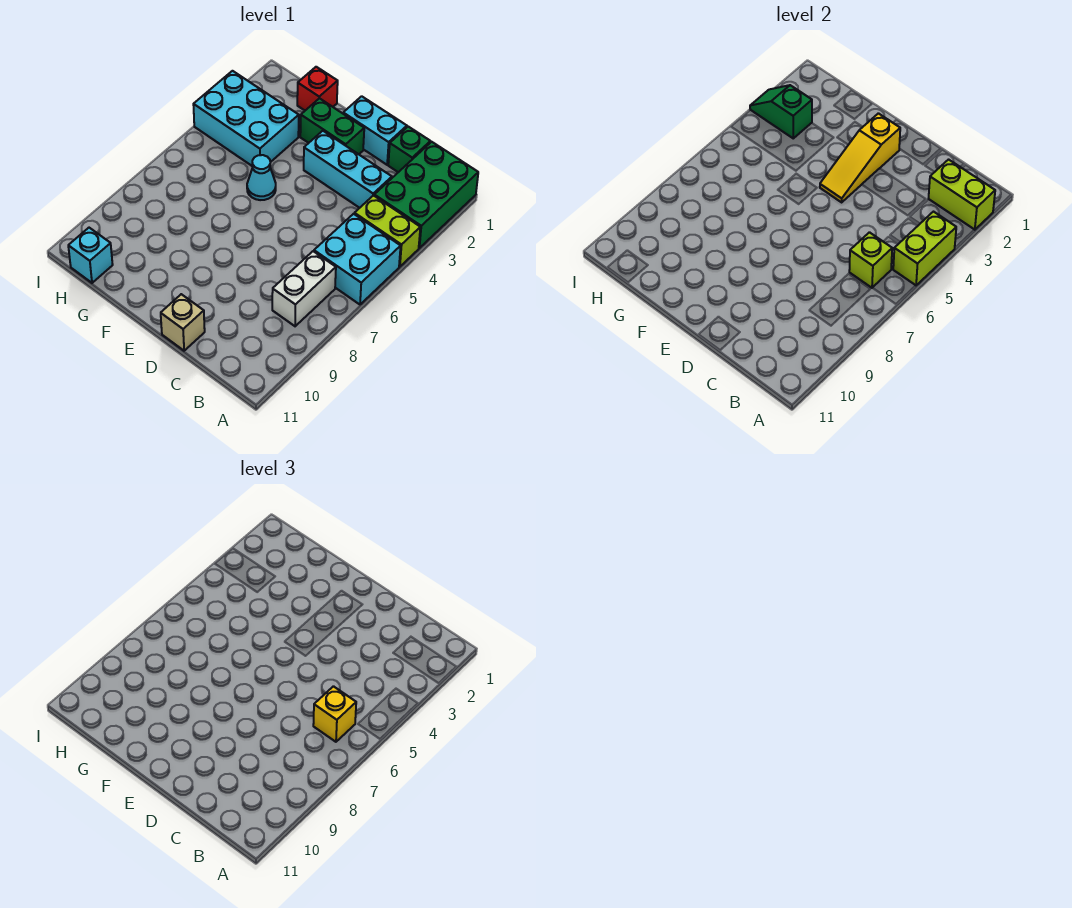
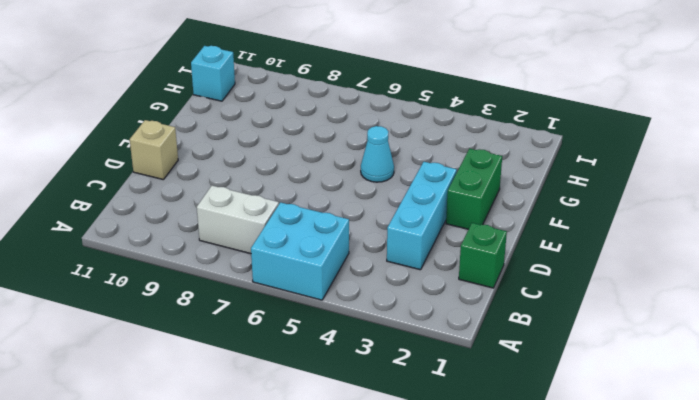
none -> green brick A1:B3 level 1
none -> lime brick A4:B4 level 1
none -> cyan brick D1:E1 level 1

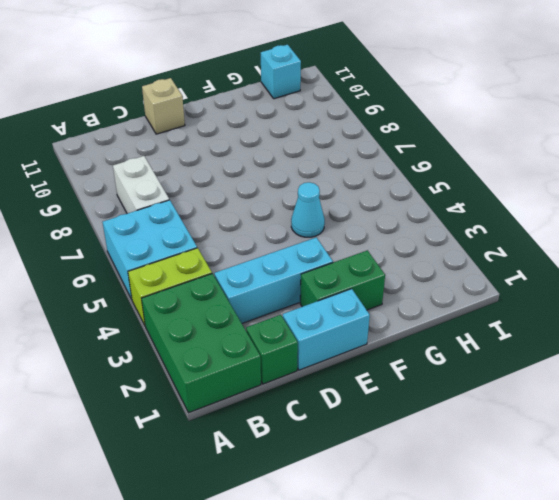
none -> red brick G1 level 1
none -> cyan brick G3:I4 level 1
none -> lime brick A2:B2 level 2

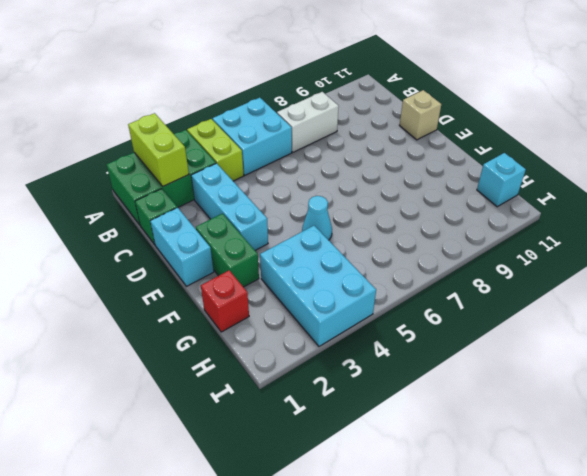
none -> lime brick A4:A5 level 2
none -> lime brick B6 level 2
none -> yellow slope E2:E4 level 2 top 2

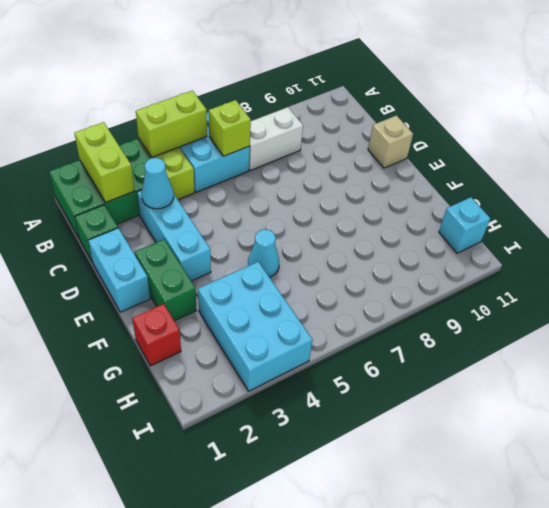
cyan cone C3 level 2 -> none
none -> yellow slope E2:E4 level 2 top 2
none -> green slope H3:I3 level 2 top H
none -> yellow brick B6 level 3

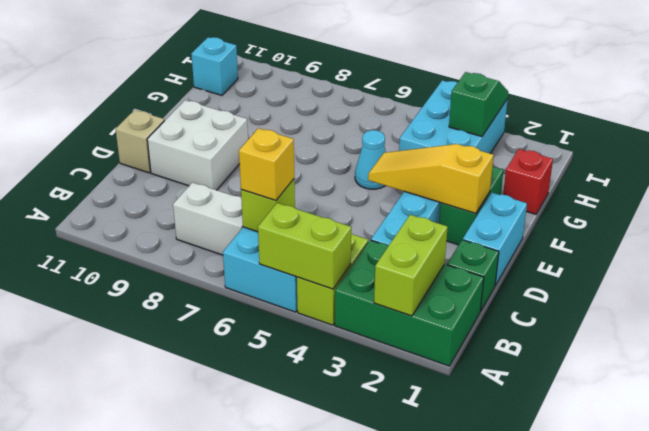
white brick D9:E10 level 1 -> none

